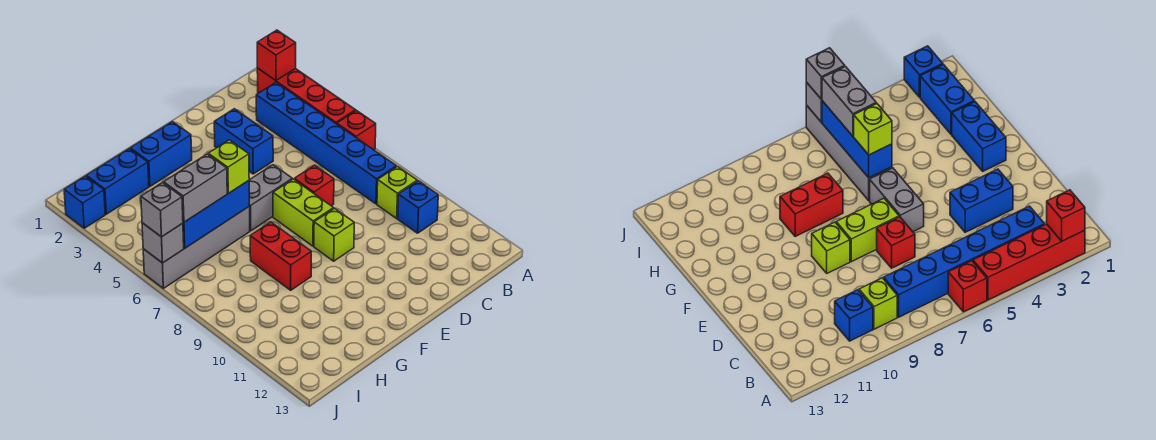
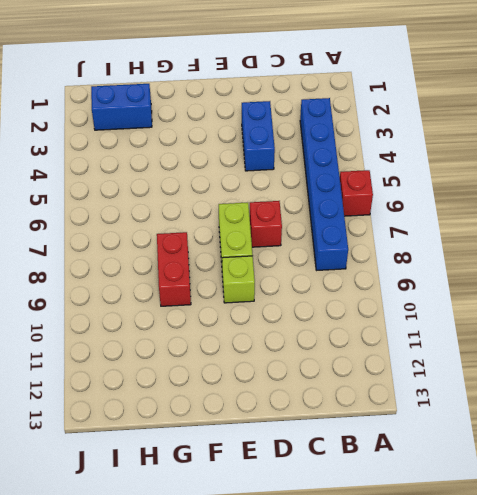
none -> red brick A2:A5 level 1
none -> lime brick B9 level 1
none -> blue brick B10 level 1

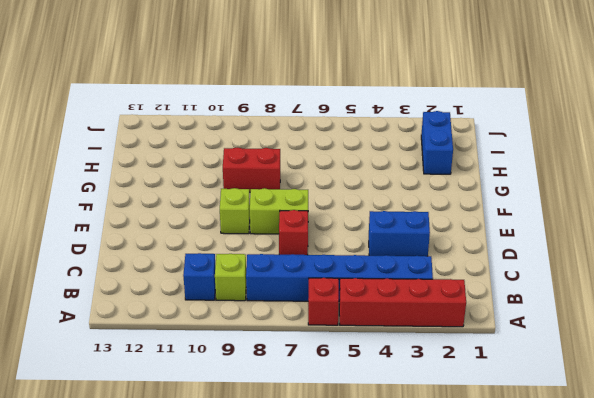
none -> grey brick E6:F6 level 1
none -> blue brick F2:G2 level 1
none -> grey brick G6:J6 level 1

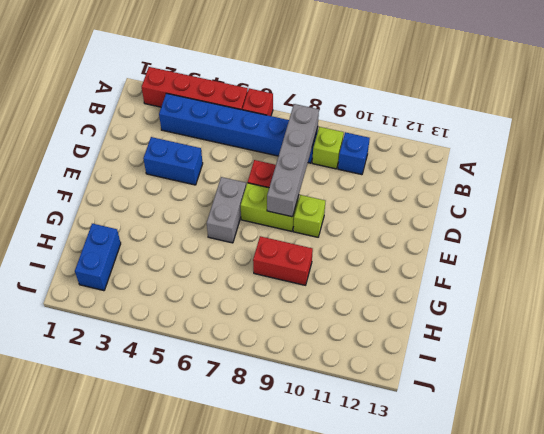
grey brick B8:E8 level 2 -> grey brick G6:J6 level 1
none -> blue brick F2:G2 level 1
none -> blue brick J2 level 1
none -> red brick A2 level 2

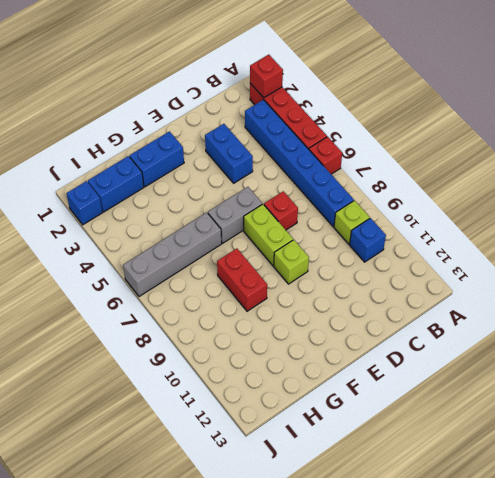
none -> blue brick G6:I6 level 2
none -> grey brick J6 level 2
none -> lime brick G6 level 3

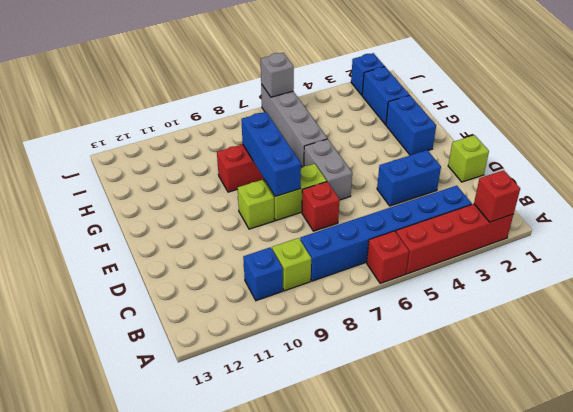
lime brick D1 level 1 -> lime brick G6 level 3
blue brick E8:G8 level 2 -> blue brick G6:I6 level 2
none -> grey brick H6:I6 level 3
none -> grey brick J6 level 3

